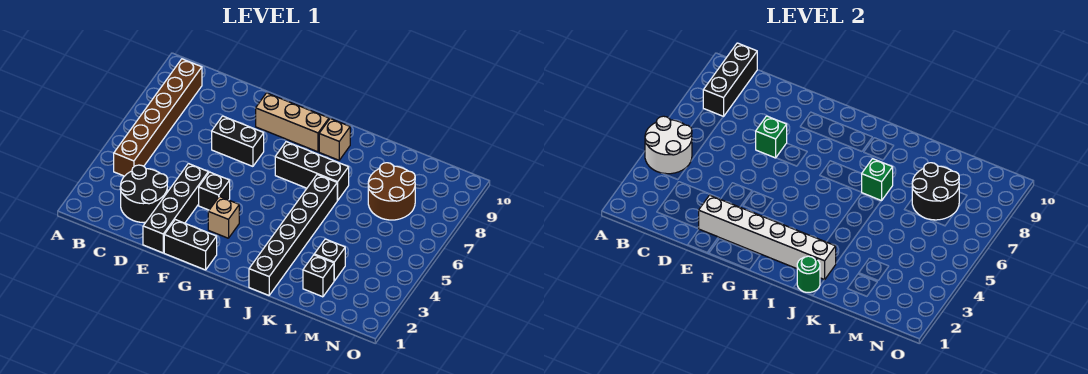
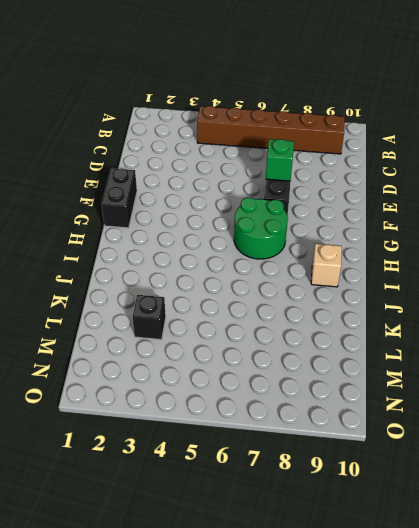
green round brick G6:H7 level 1 -> black brick H7:J7 level 1
none -> black round brick C2:D3 level 1
none -> black brick E1:E4 level 1
none -> black brick F4 level 1

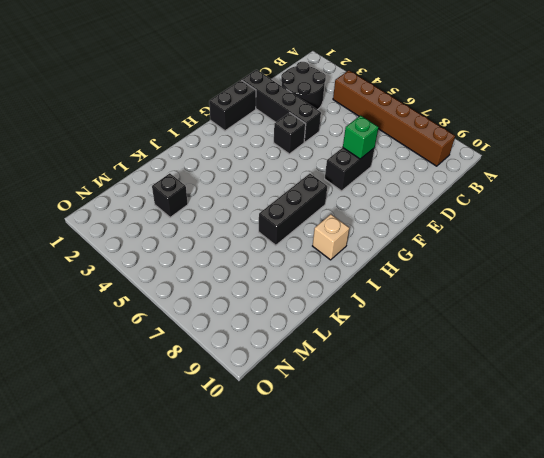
none -> tan brick F9:H9 level 1
none -> tan brick G3 level 1
none -> black brick J1:J6 level 1

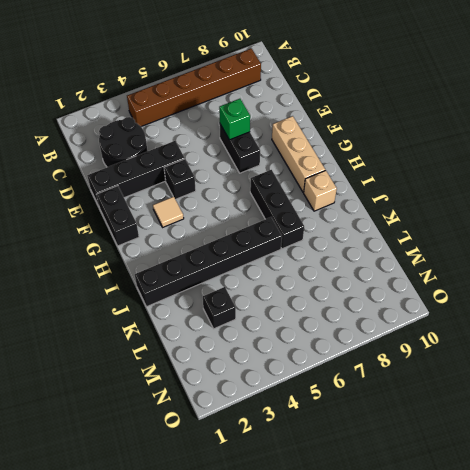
tan tile G3 level 1 -> tan brick G3 level 1
none -> black brick L2 level 1
none -> brown round brick L7:M8 level 1
none -> white round brick A4:B5 level 2

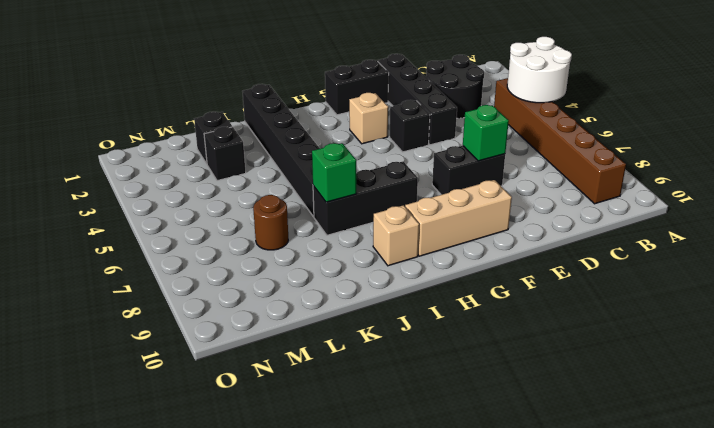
brown round brick L7 level 1 -> brown round brick L7:M8 level 1
none -> black brick B8:B10 level 2
none -> white brick E2:J2 level 2
none -> green round brick J1 level 2

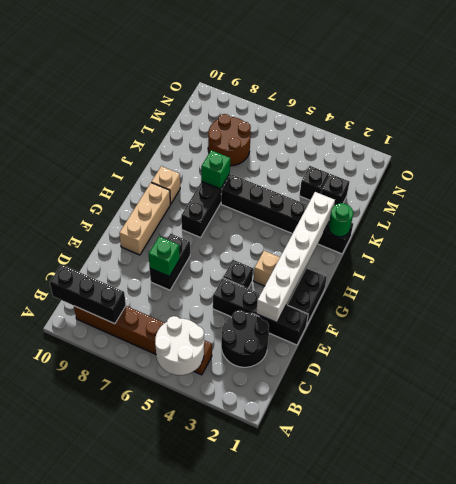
none -> black round brick L7:M8 level 2

